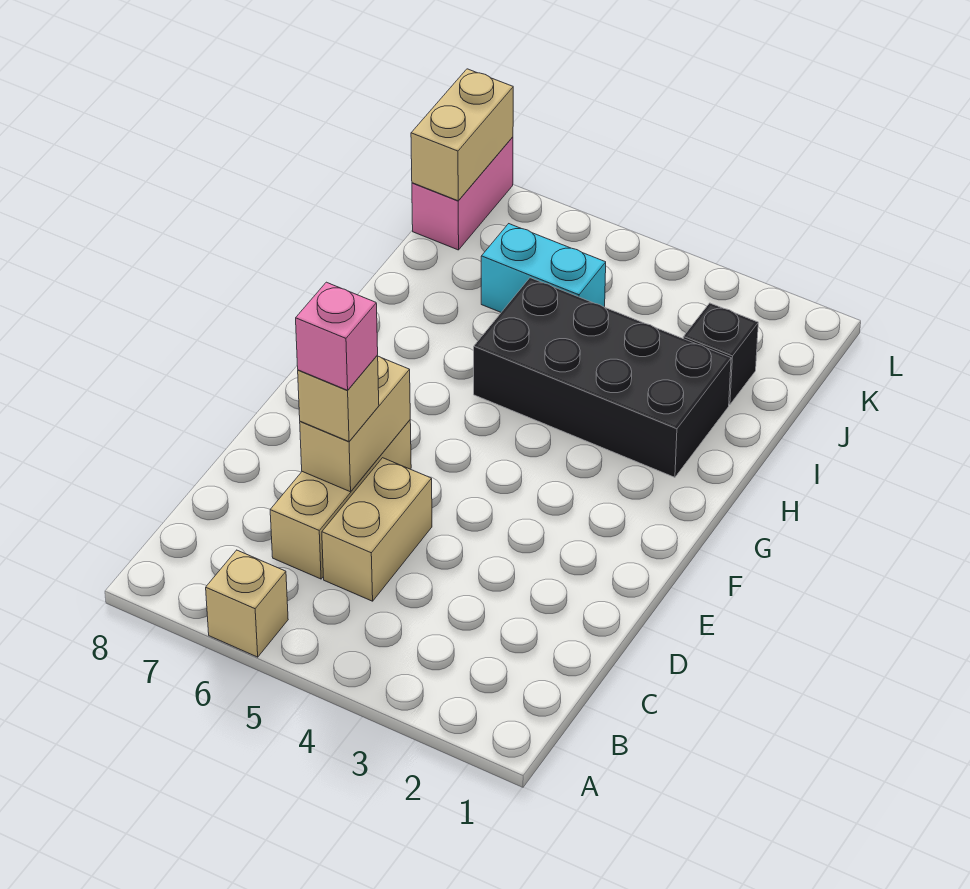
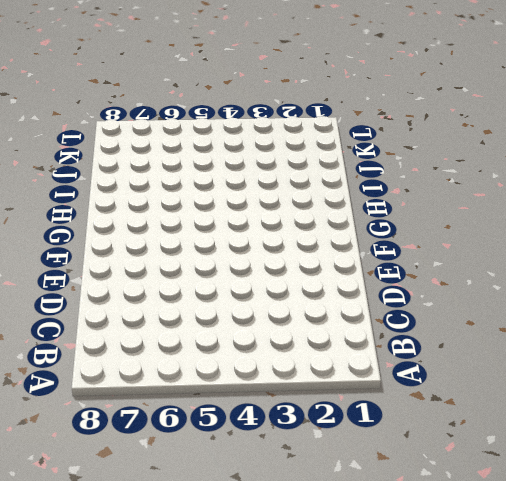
none -> tan brick A6 level 1
none -> tan brick C5:D5 level 1

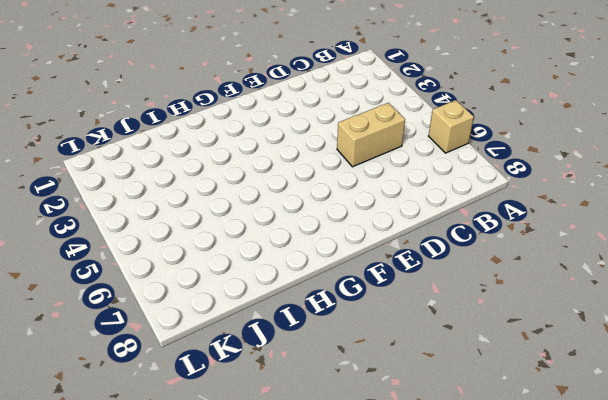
none -> tan brick C6:E6 level 1
none -> black brick H2:I5 level 1

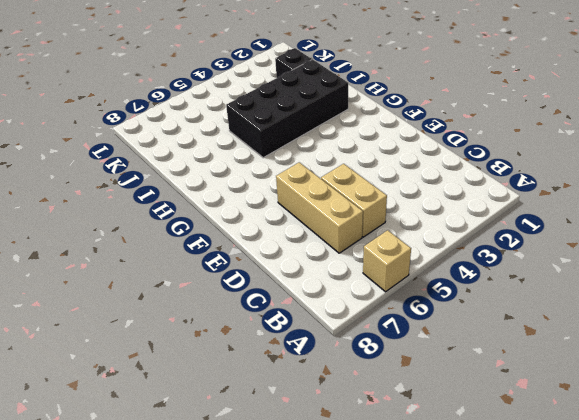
none -> cyan brick J5:J6 level 1
none -> pink brick K8:L8 level 1

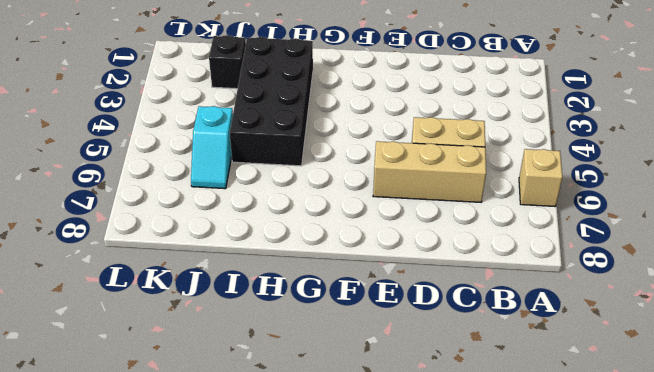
cyan slope J5:J6 level 1 top 5 -> cyan brick J5:J6 level 1
none -> pink brick K8:L8 level 1
none -> tan brick D6:E6 level 2

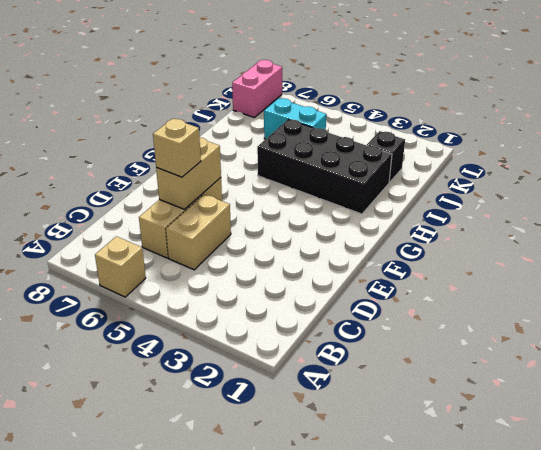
none -> tan brick K8:L8 level 2
none -> pink brick D6 level 4

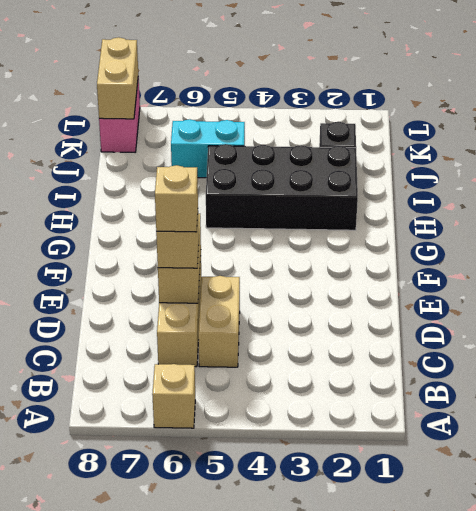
tan brick D6 level 4 -> pink brick D6 level 4

